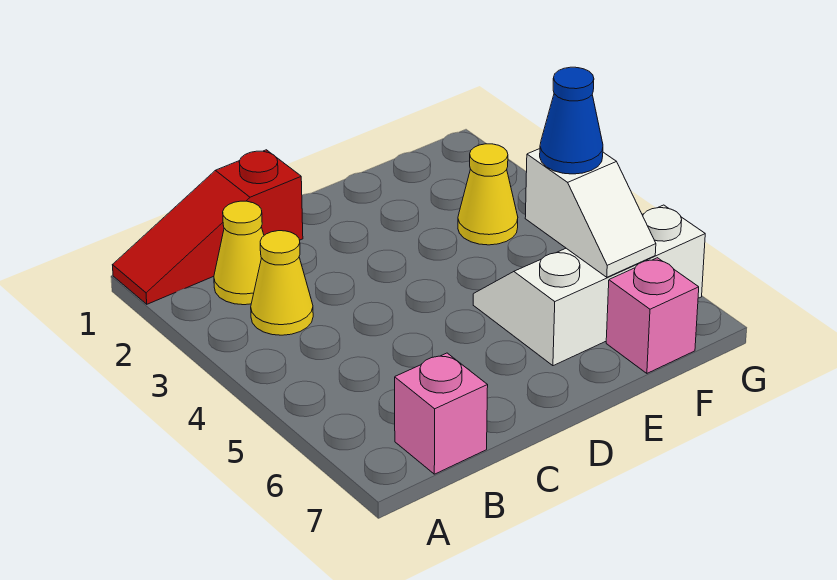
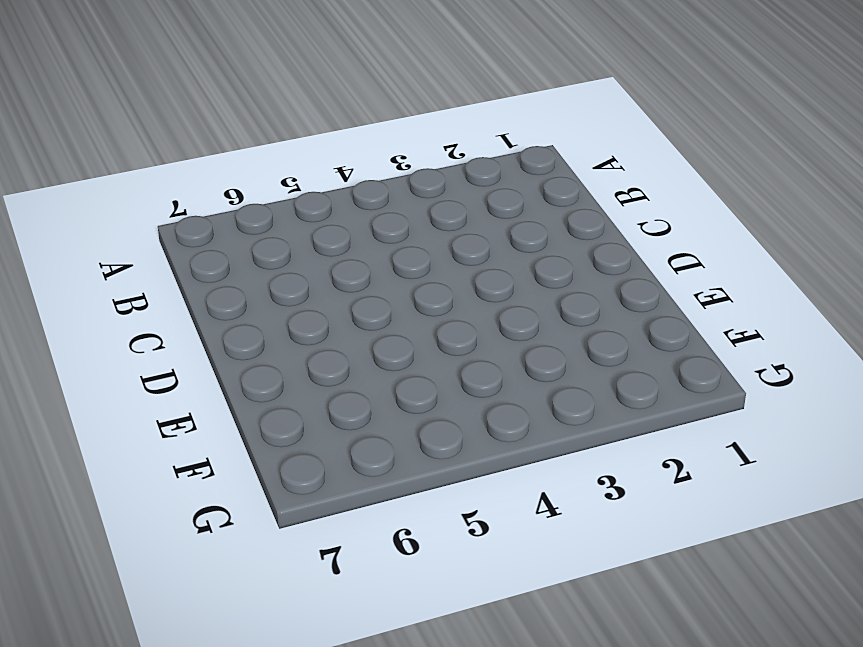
none -> red slope A1:C1 level 1 top C
none -> yellow cone B2 level 1

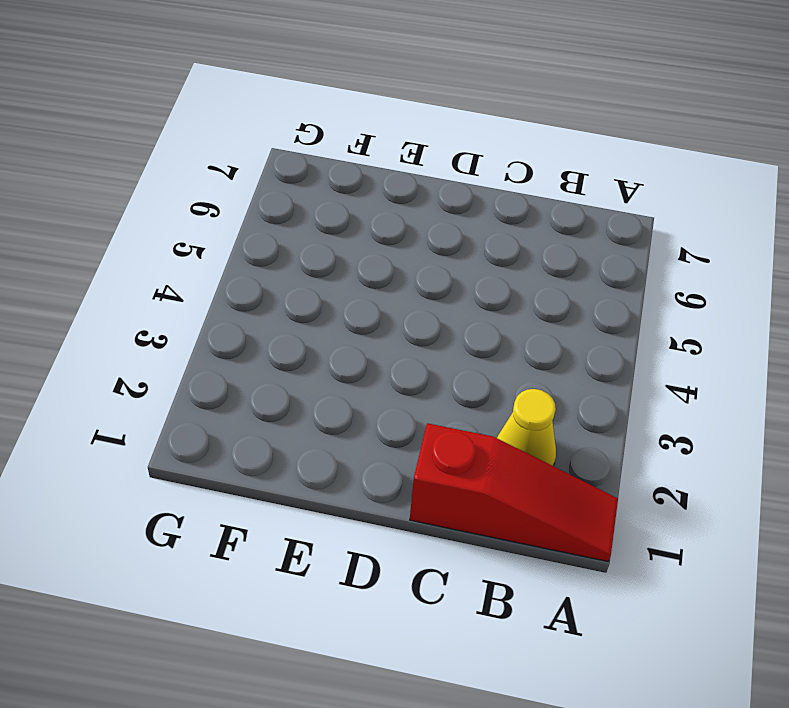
none -> yellow cone B3 level 1
none -> pink brick B7 level 1

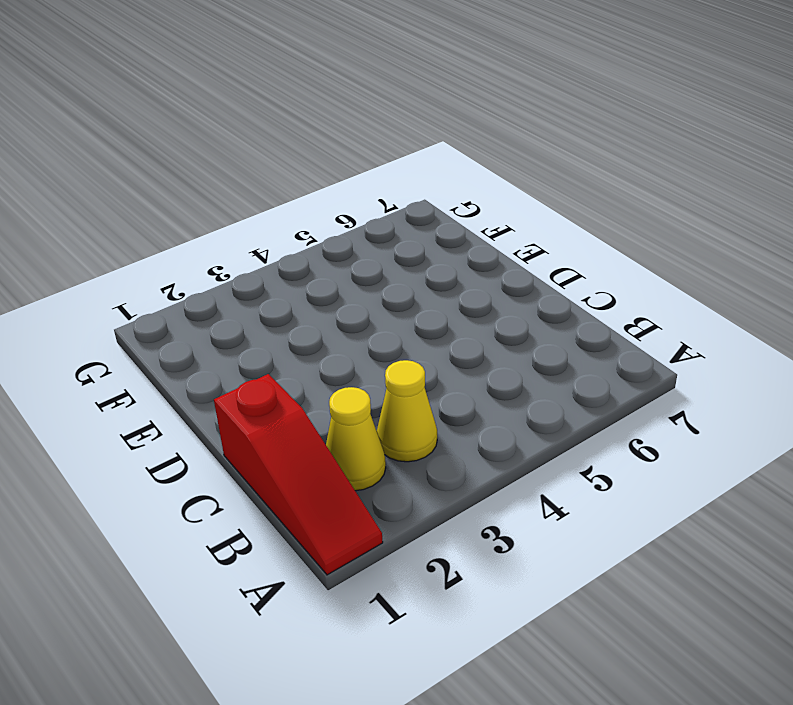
none -> pink brick B7 level 1
none -> white slope E5:G6 level 1 top 6

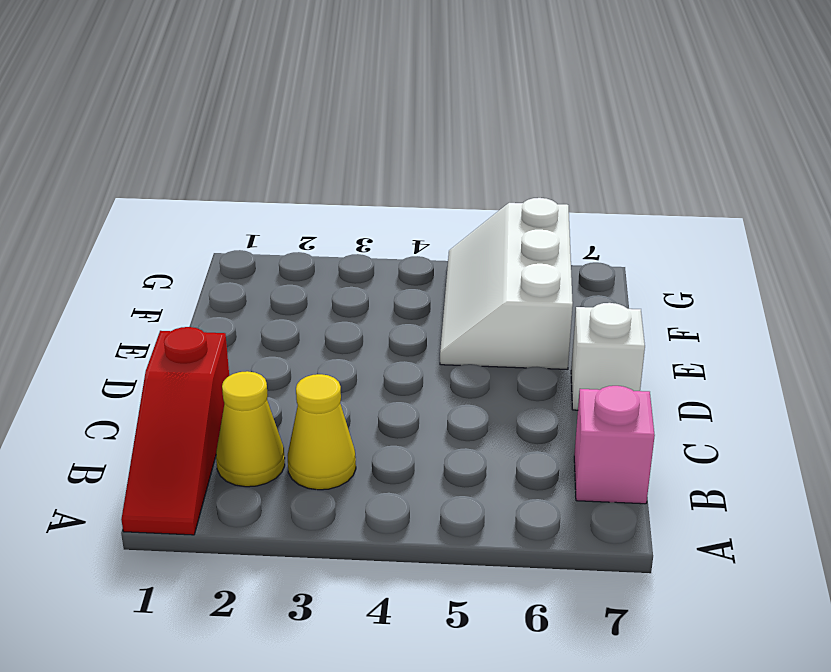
white brick D7 level 1 -> none
none -> yellow cone F3 level 1
none -> pink brick F7 level 1

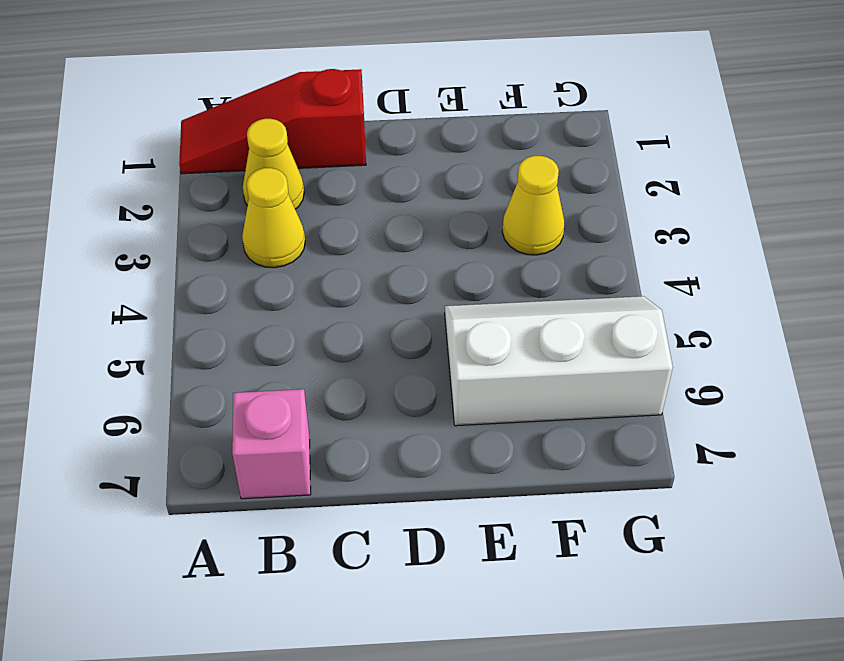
none -> pink brick F7 level 1
none -> white slope F5:F6 level 2 top 5

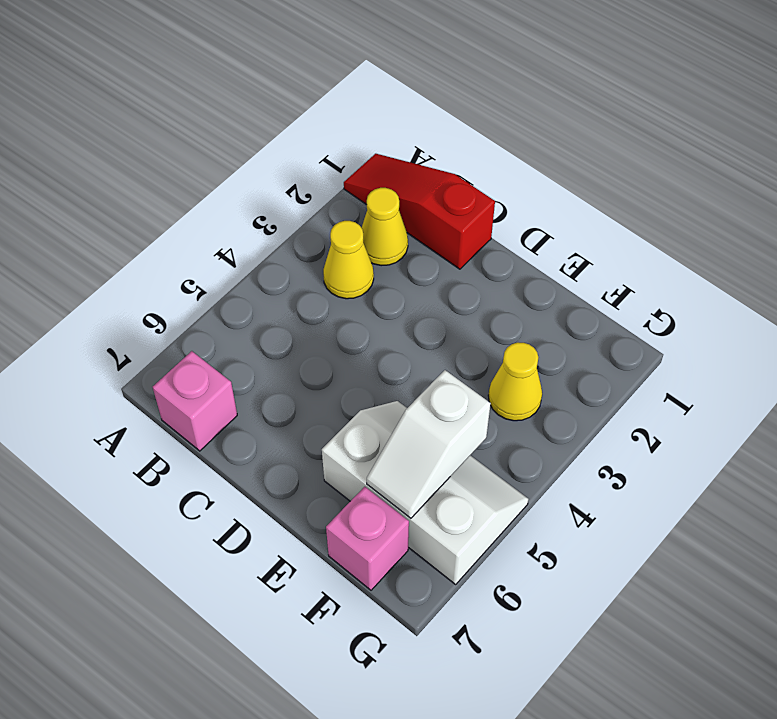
none -> blue cone F5 level 3

